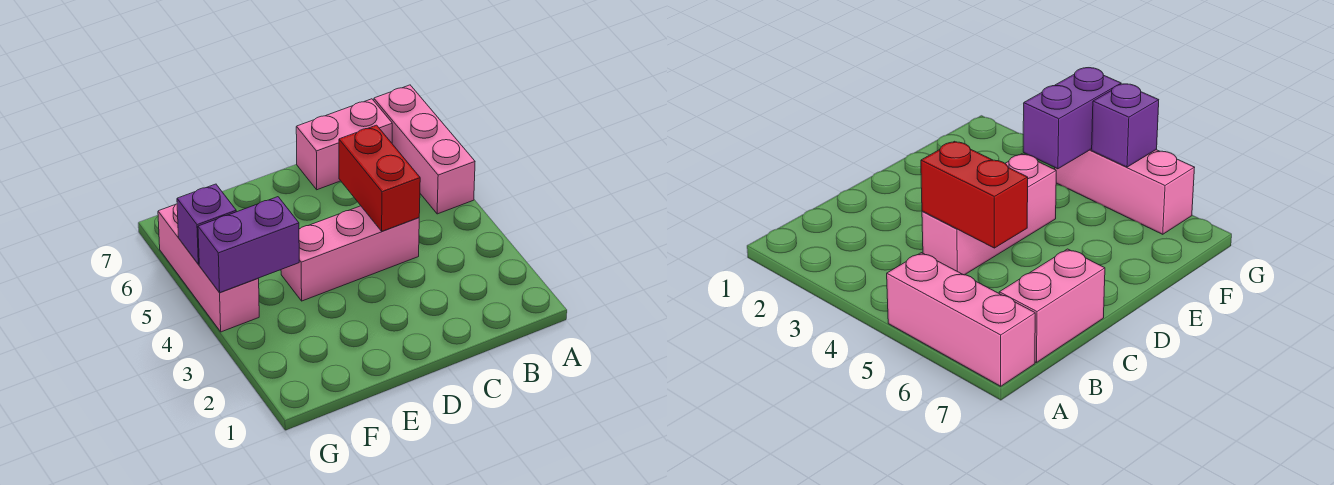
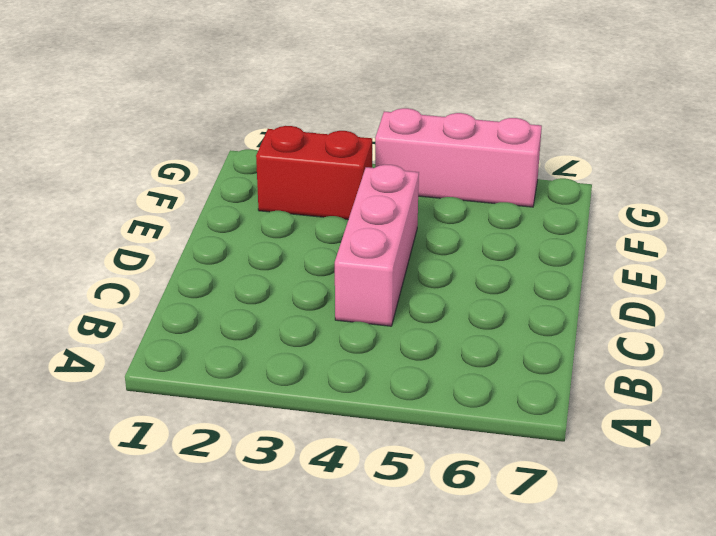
red brick F2:F3 level 1 -> red brick C4:C5 level 2
none -> pink brick A5:A7 level 1
none -> pink brick B7:C7 level 1

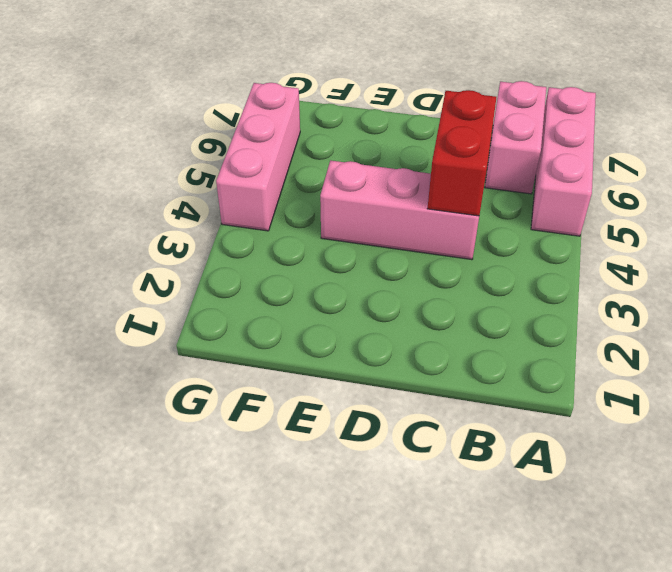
pink brick B6:B7 level 1 -> pink brick B7:C7 level 1
none -> purple brick F4:G4 level 2
none -> purple brick G5 level 2

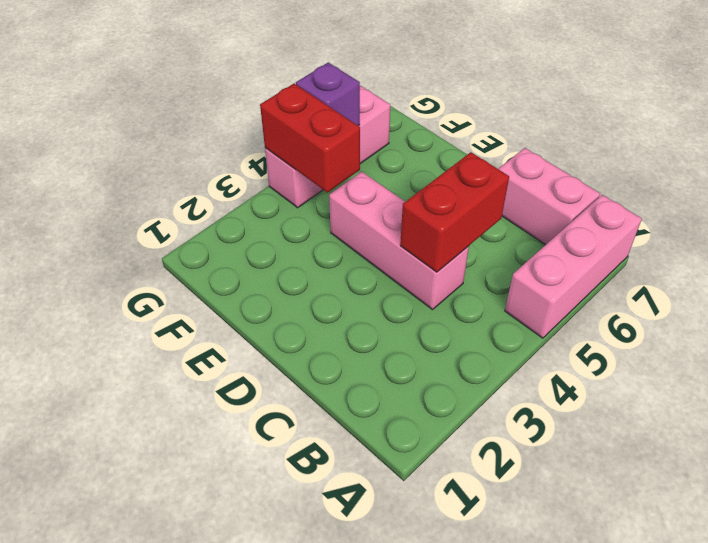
red brick F4:G4 level 2 -> purple brick F4:G4 level 2

